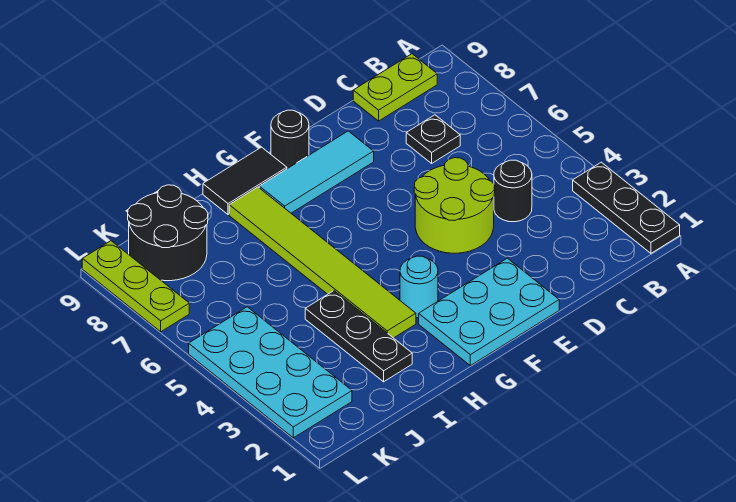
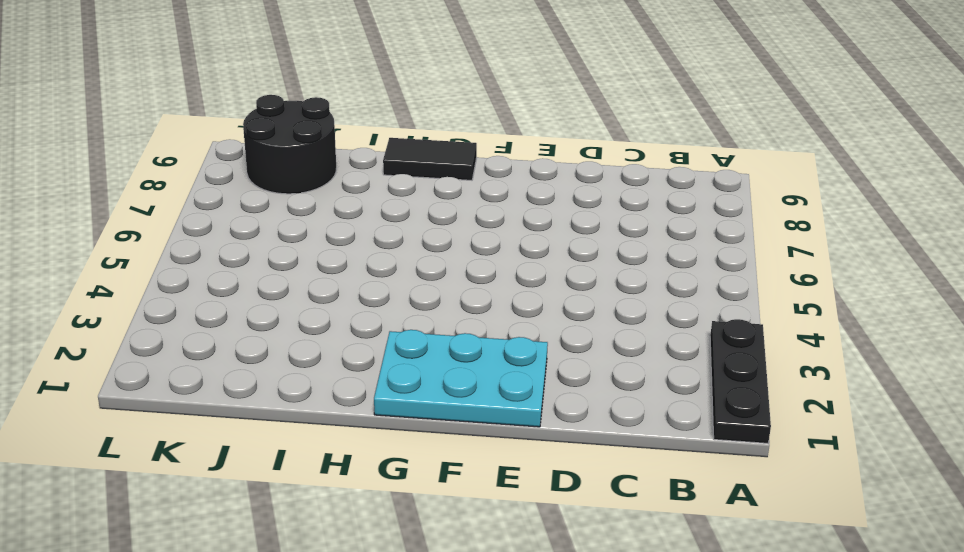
none -> lime plate B9:C9 level 1
none -> black round brick C4 level 1
none -> black plate C7 level 1

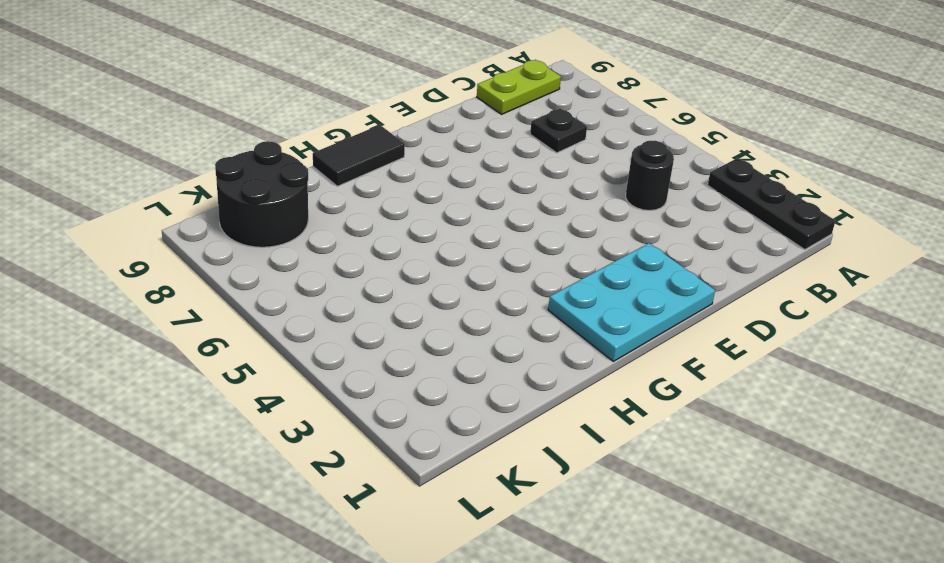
none -> lime round brick D4:E5 level 1
none -> cyan tile E8:G8 level 1
none -> black round brick F9 level 1

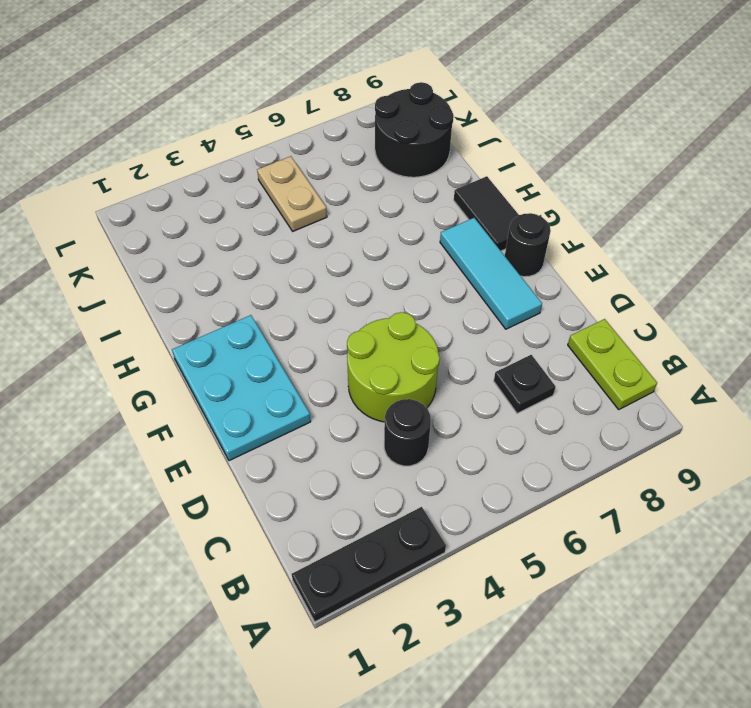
tan plate J5:K5 level 1 -> cyan plate K2:L5 level 1
none -> cyan round brick G3 level 1
none -> lime tile H3:H8 level 1
none -> black plate I2:I4 level 1

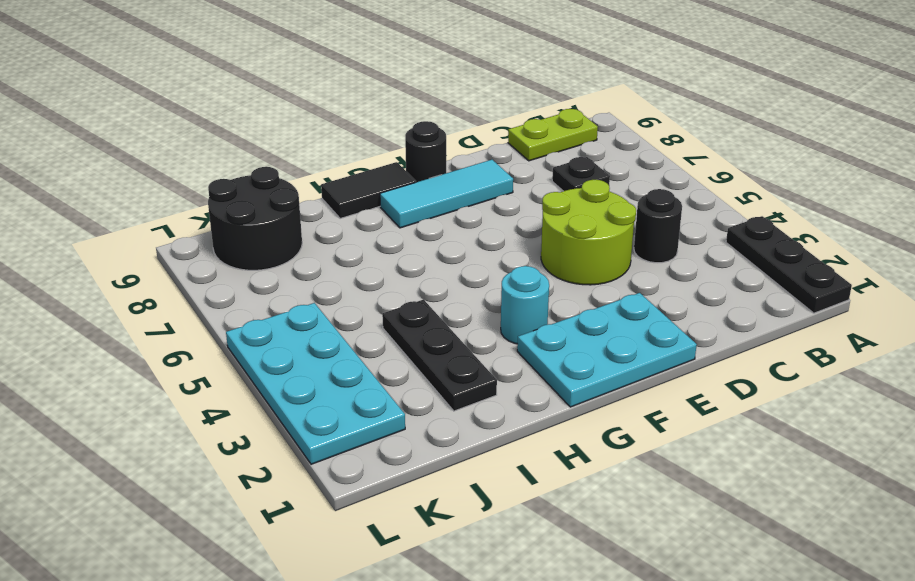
none -> lime tile H3:H8 level 1
none -> lime plate L7:L9 level 1

